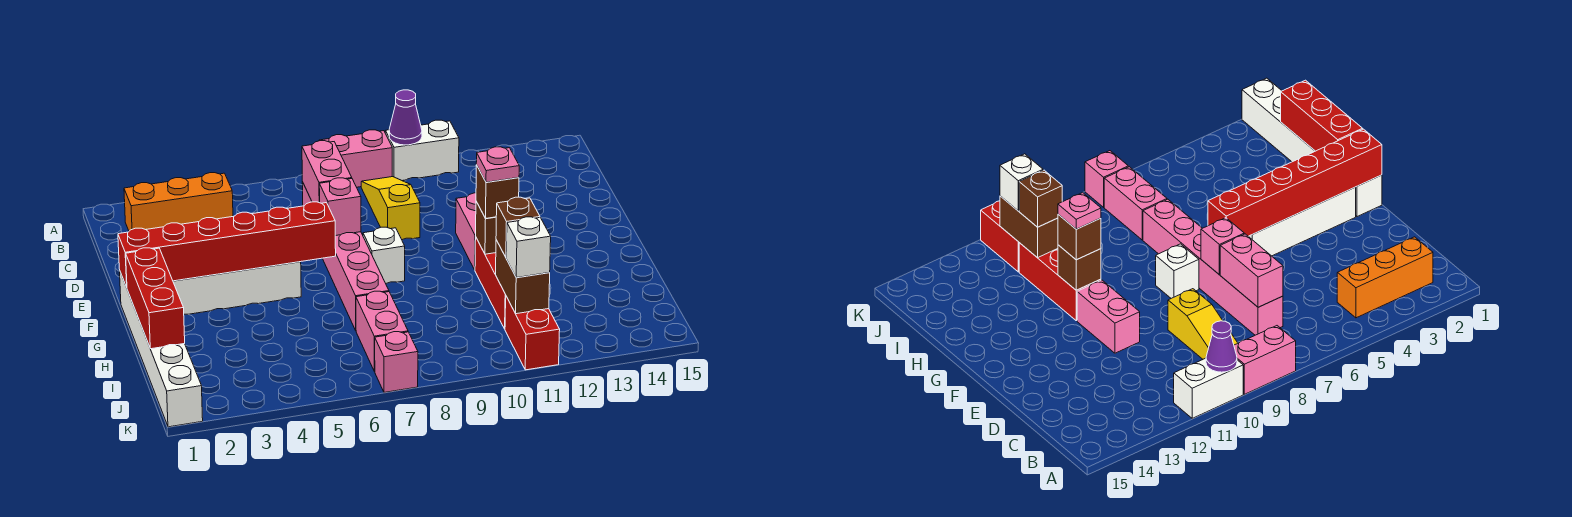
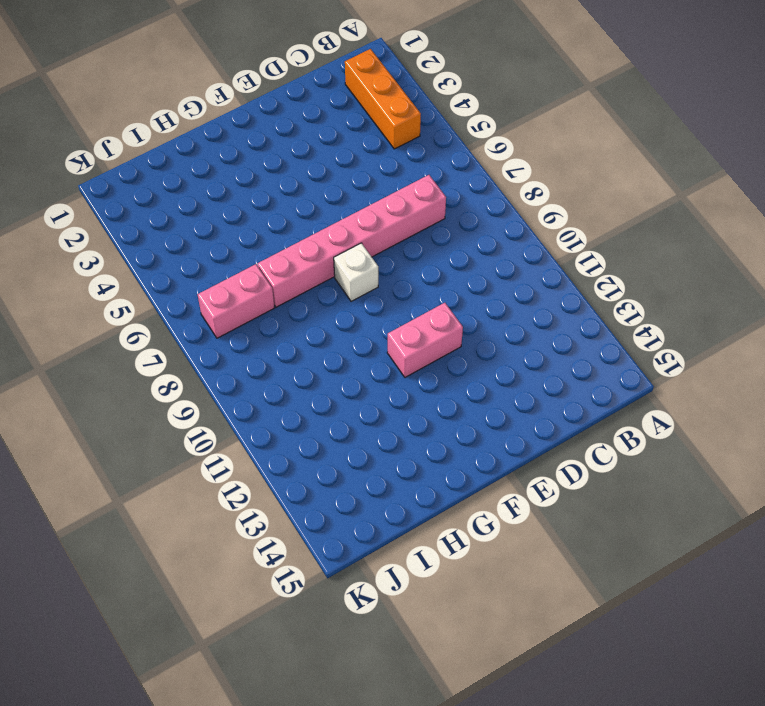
none -> pink brick A8:A9 level 1
none -> white brick A10:A11 level 1
none -> yellow slope B9:D9 level 1 top D

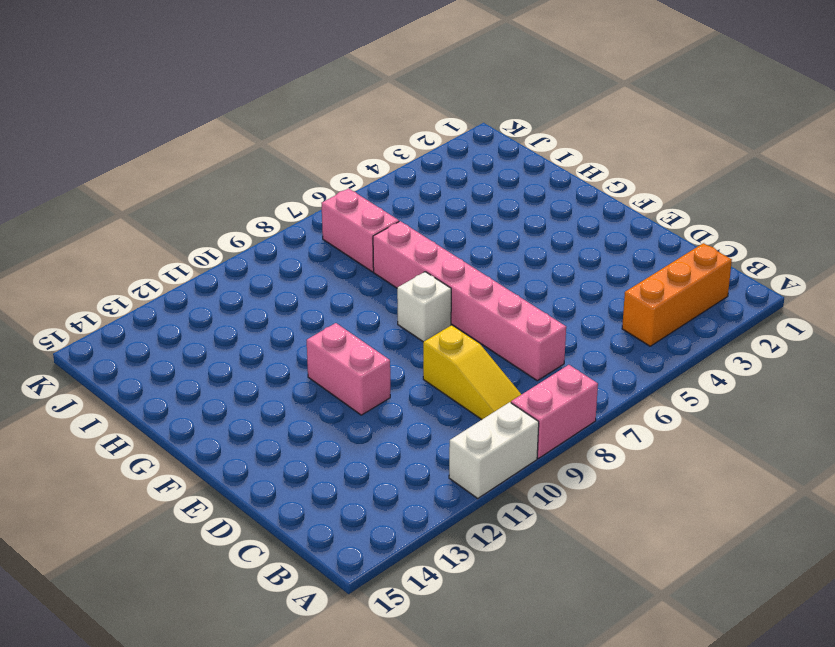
none -> white brick F1:K1 level 1
none -> white brick F2:F5 level 1
none -> red brick G11:I11 level 1

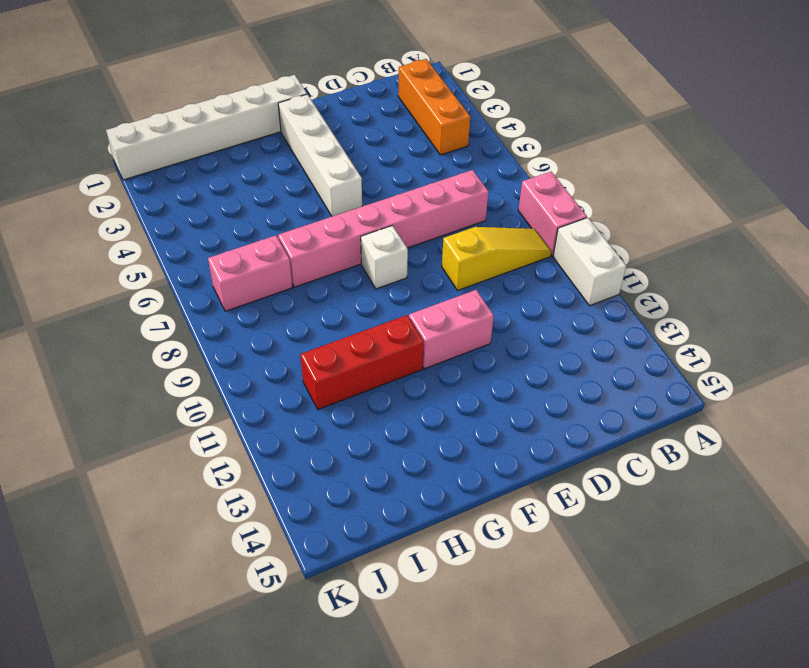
none -> red brick J11:K11 level 1
none -> pink brick K7 level 1
none -> purple cone A10 level 2

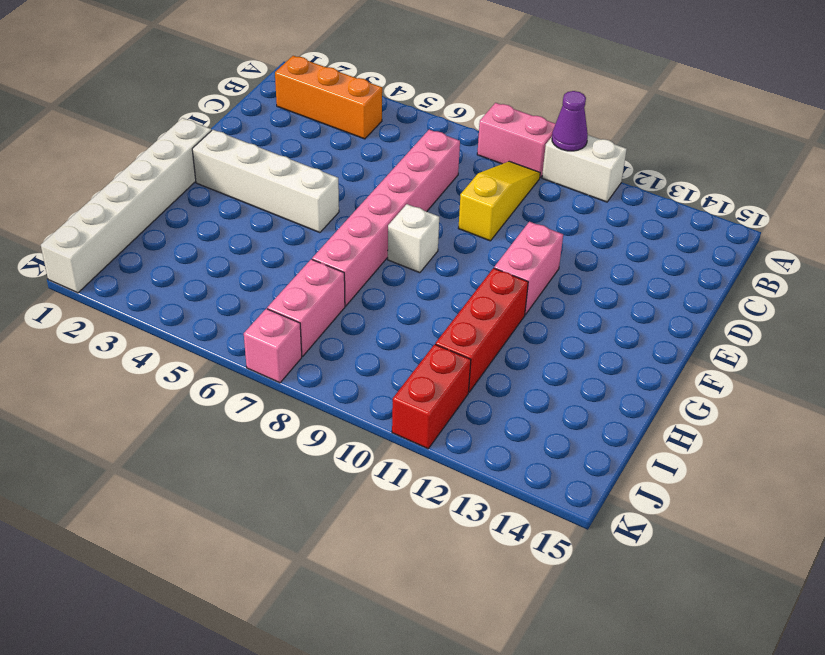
none -> pink brick C7:D7 level 2
none -> pink brick E7 level 2
none -> red brick F1:F6 level 2

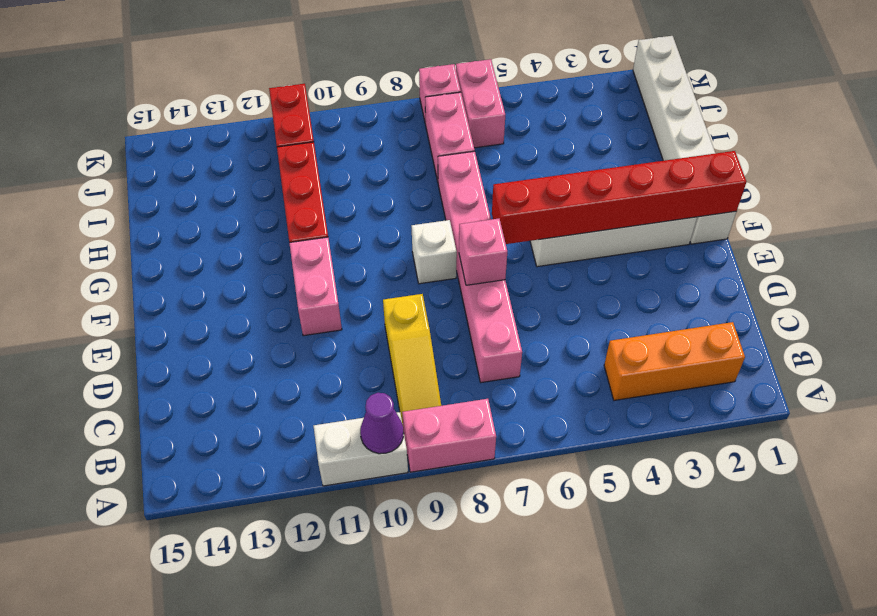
pink brick J6:K6 level 1 -> pink brick C7:D7 level 2
none -> red brick G1:I1 level 2
none -> brown brick G11 level 2
none -> brown brick I11:J11 level 2

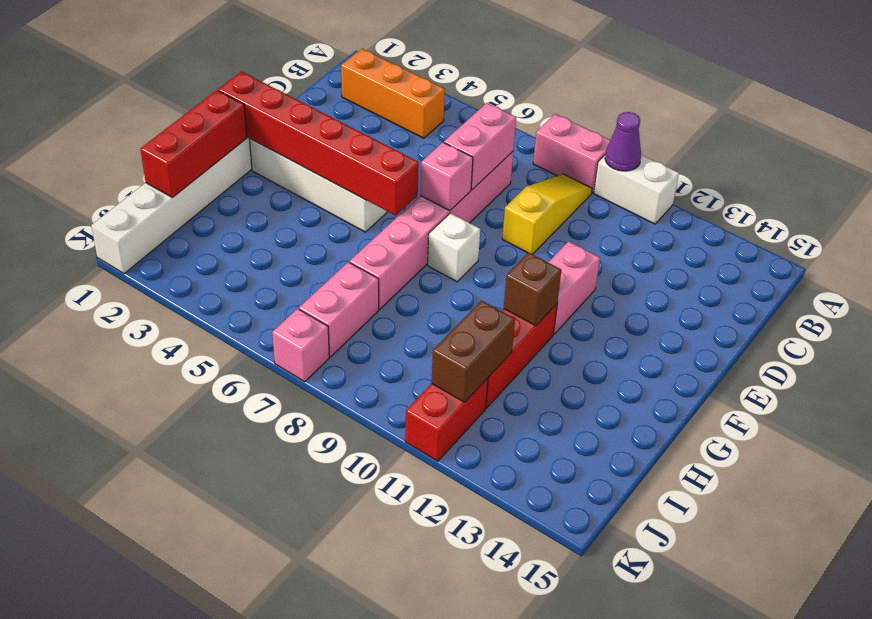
none -> brown brick G11 level 3
none -> brown brick I11 level 3
none -> white brick J11 level 3

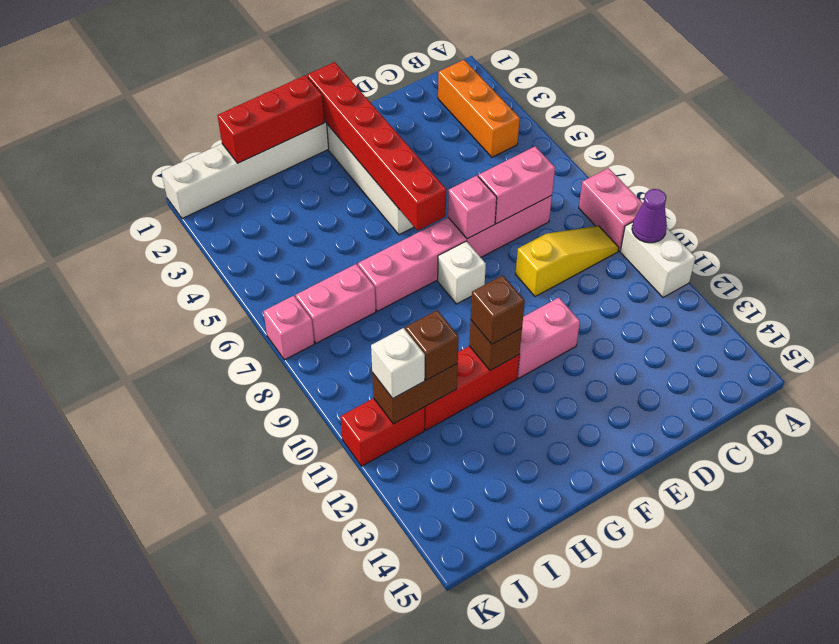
none -> pink plate G11 level 4

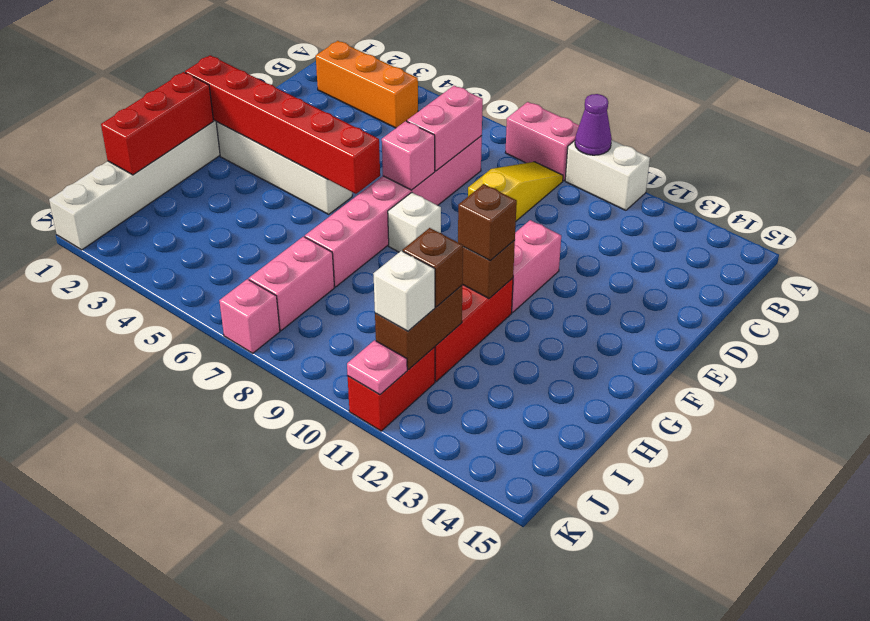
pink plate K11 level 2 -> pink plate G11 level 4

